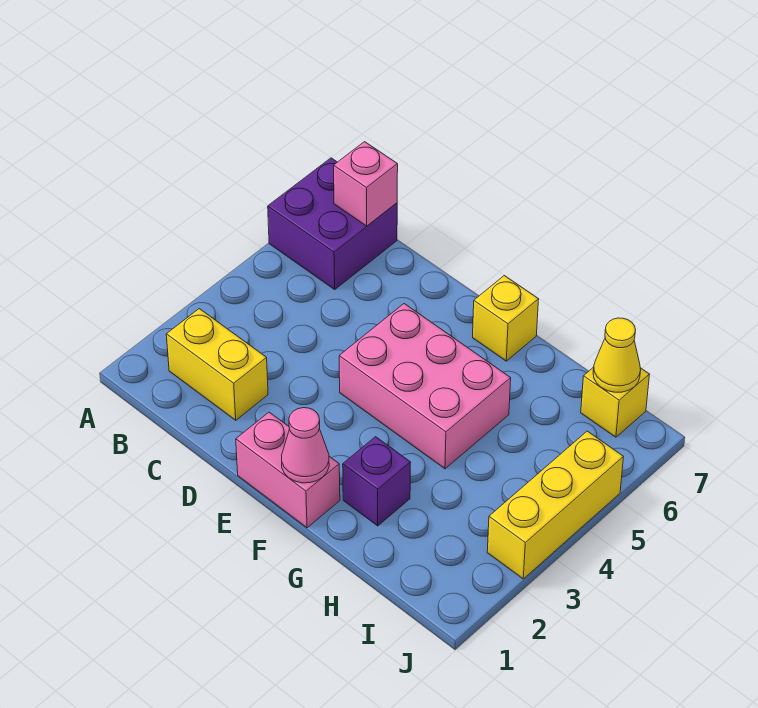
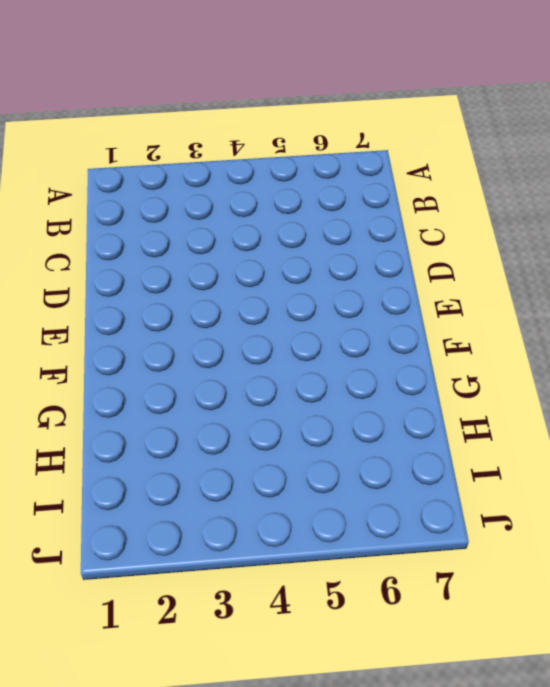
none -> purple brick A6:B7 level 1
none -> yellow brick B2:C2 level 1

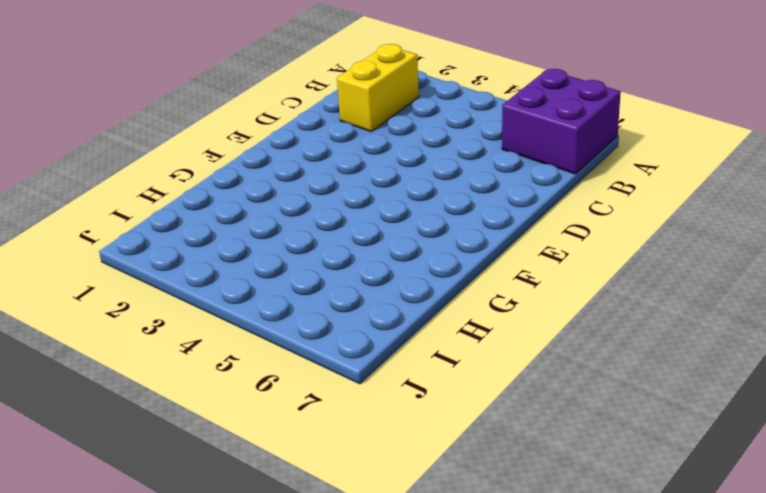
none -> pink brick E1:F1 level 1
none -> pink brick E4:G5 level 1

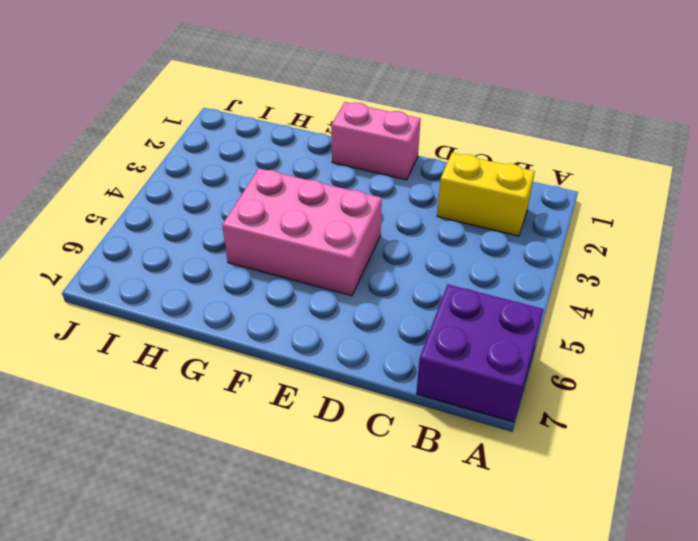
none -> yellow brick F7 level 1
none -> purple brick G2 level 1

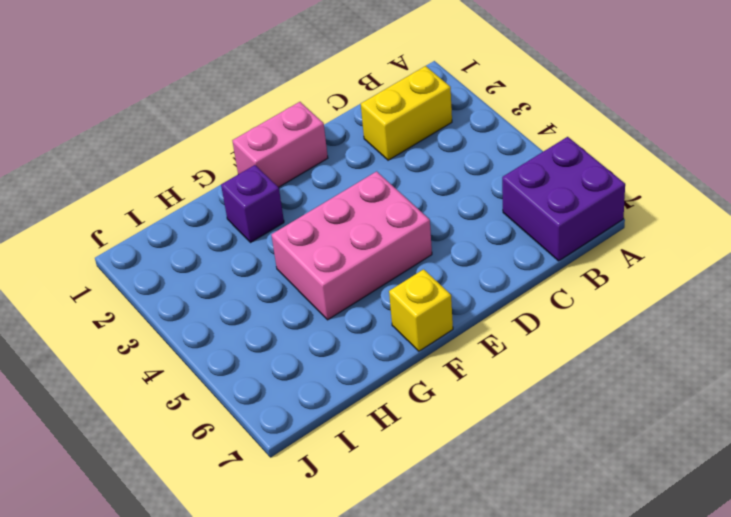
none -> yellow brick I7 level 1
none -> yellow brick J3:J5 level 1

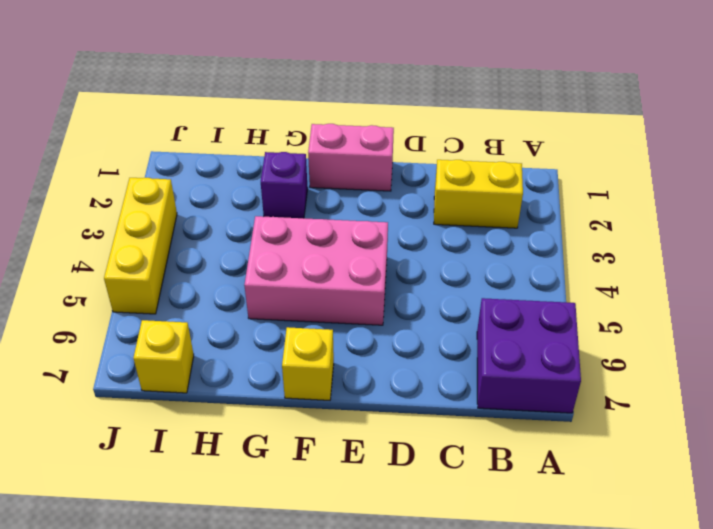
none -> pink brick B7 level 2
none -> pink cone F1 level 2

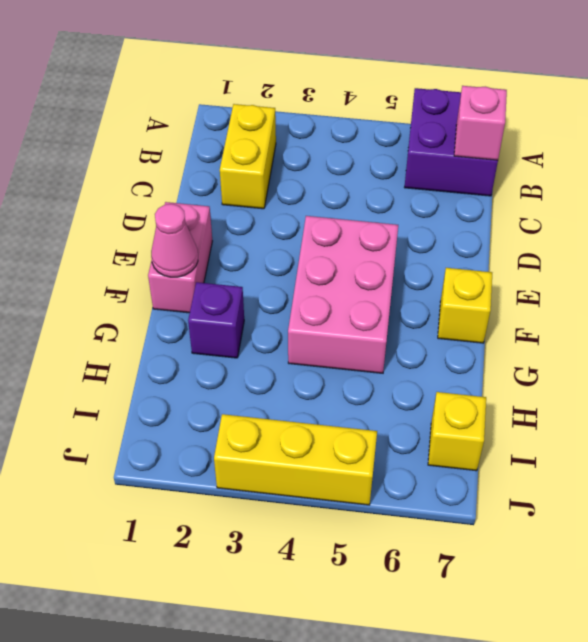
none -> yellow cone I7 level 2

